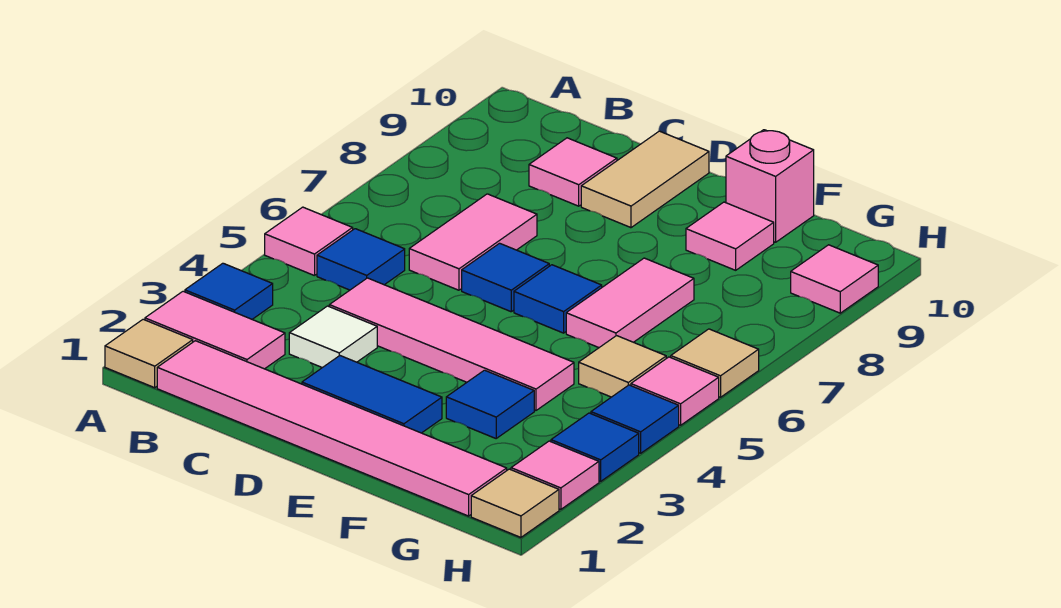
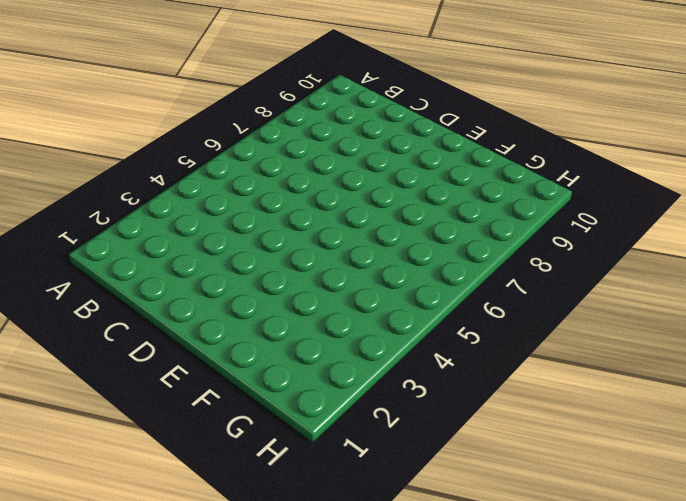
none -> tan tile A1 level 1
none -> pink tile A2:B2 level 1
none -> blue tile A3 level 1

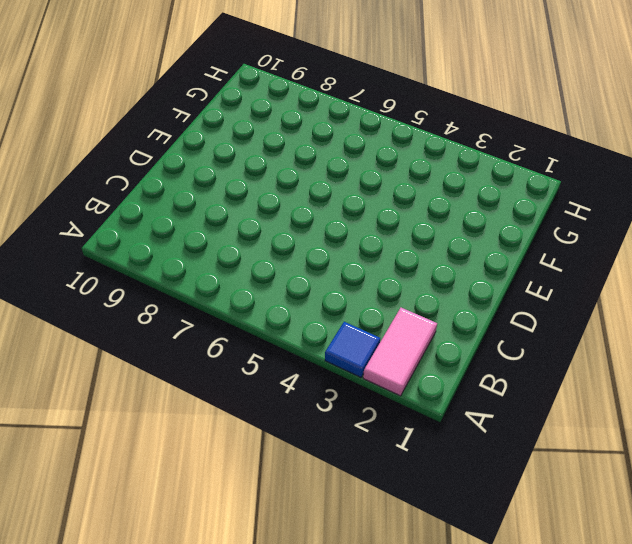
none -> tan tile A1 level 1
none -> pink tile A5 level 1
none -> pink tile B1:G1 level 1

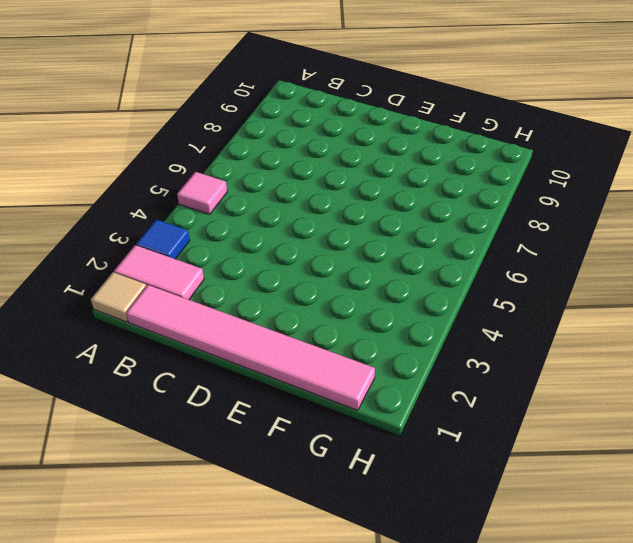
none -> blue tile B5 level 1
none -> white tile C3 level 1
none -> pink tile C4:F4 level 1

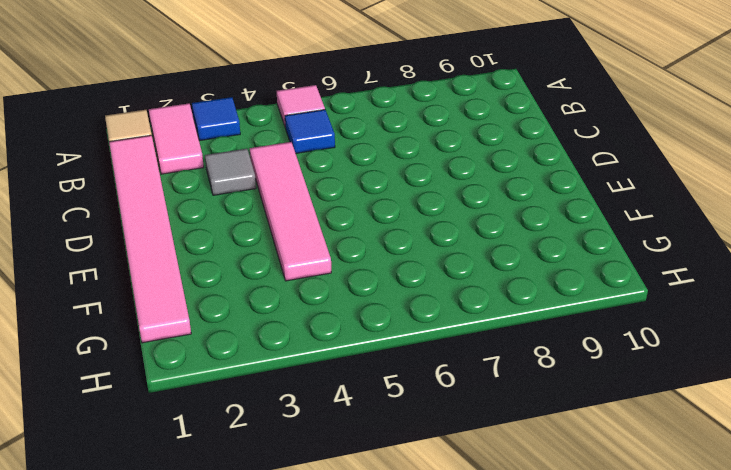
grey tile C3 level 1 -> white tile C3 level 1
none -> pink tile C6:C7 level 1
none -> pink tile C9 level 1
none -> blue tile D2:E2 level 1

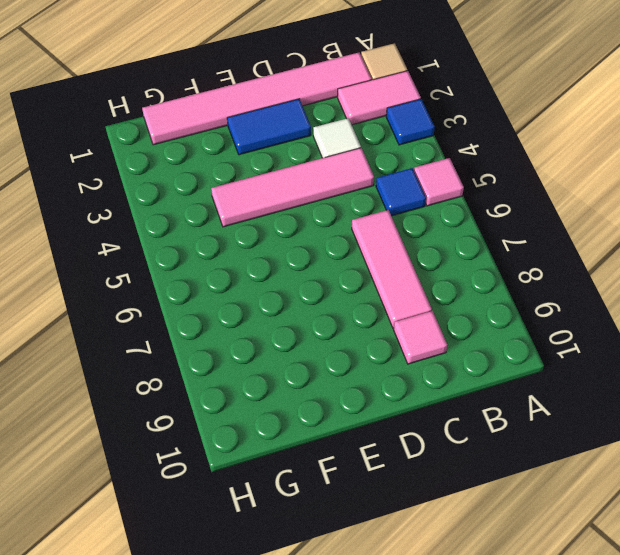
pink tile C6:C8 level 1 -> pink tile C6:C7 level 1
none -> blue tile D6 level 1
none -> tan tile D9:D10 level 1
none -> blue tile E6 level 1

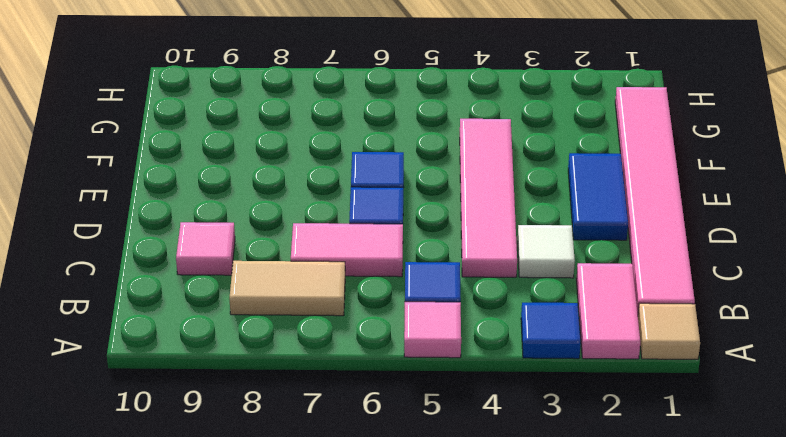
tan tile B7:B8 level 1 -> tan tile D9:D10 level 1
none -> blue tile F3 level 1
none -> pink tile F6:F7 level 1
none -> pink tile F9 level 1

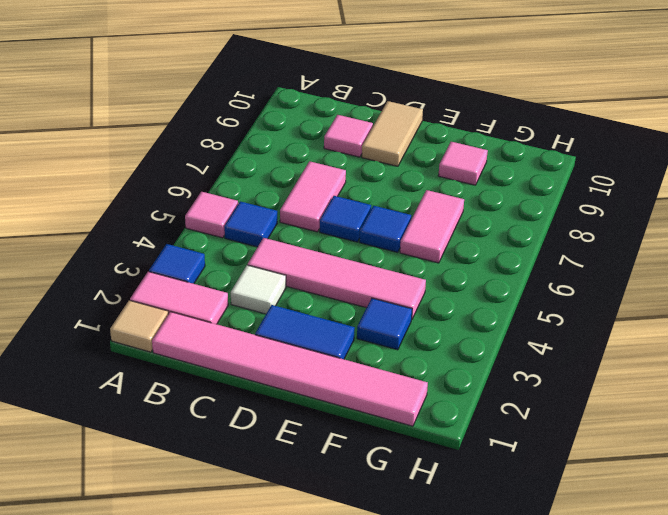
none -> pink brick F10 level 1
none -> tan tile G5 level 1
none -> tan tile H1 level 1

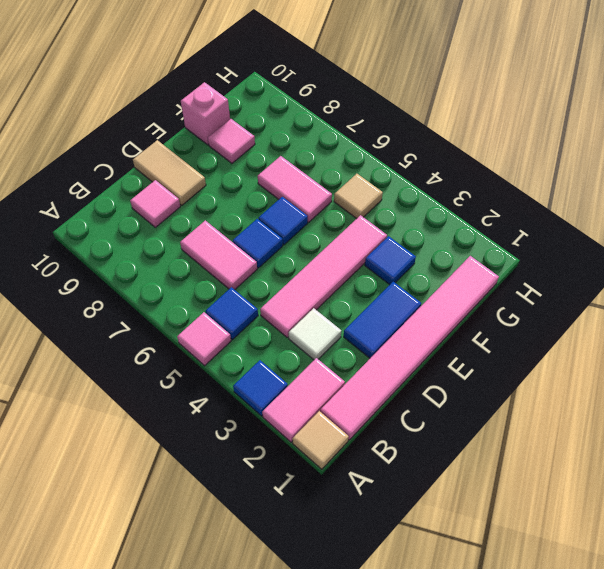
none -> tan tile H1 level 1
none -> pink tile H2 level 1
none -> blue tile H3 level 1

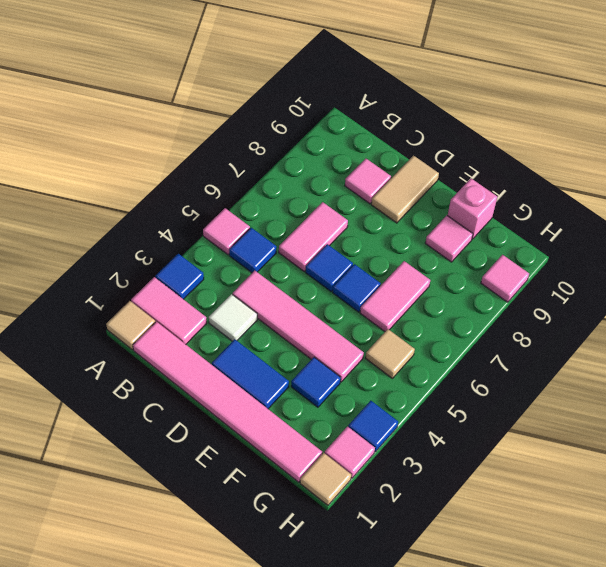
none -> blue tile H4 level 1
none -> pink tile H5 level 1
none -> tan tile H6 level 1

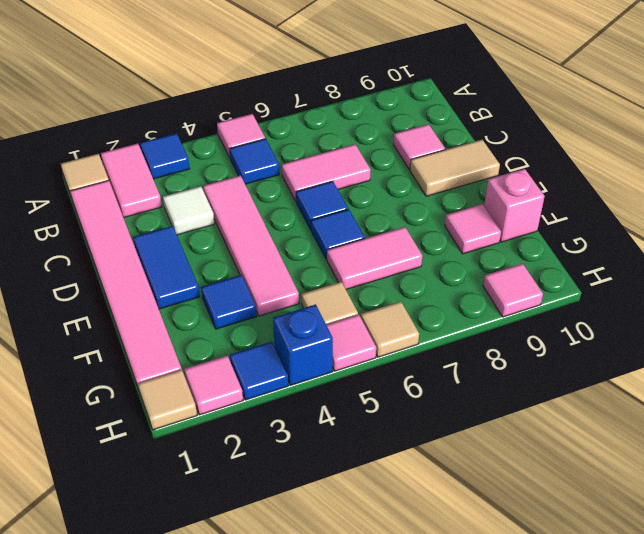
blue brick H4 level 1 -> blue tile H4 level 1

